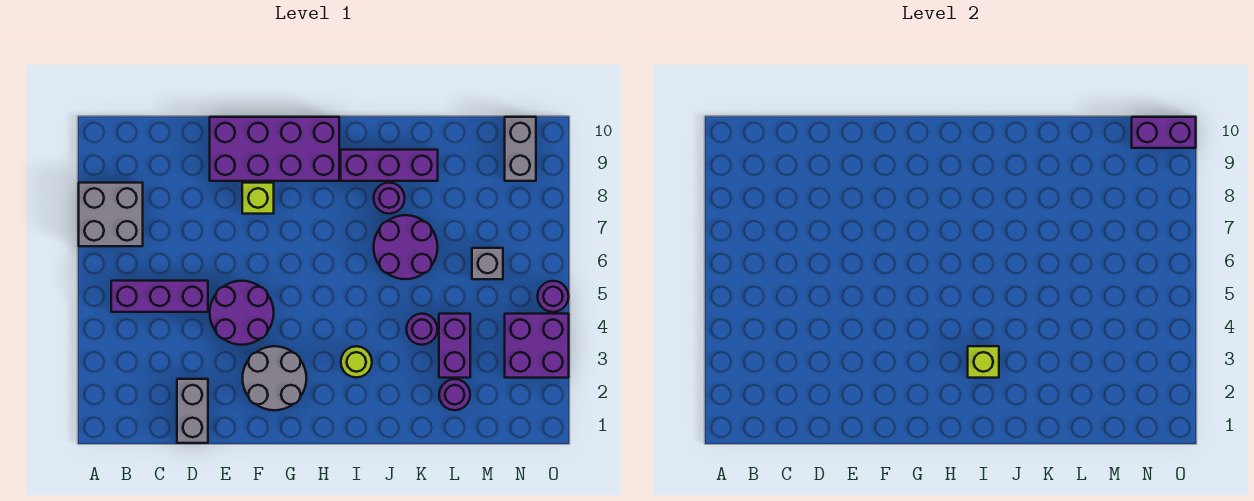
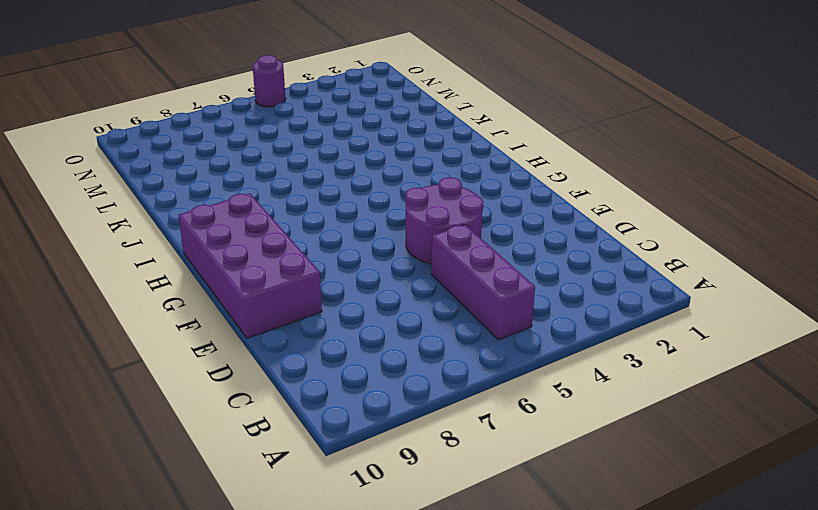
none -> grey brick A7:B8 level 1
none -> grey brick D1:D2 level 1
none -> grey round brick F2:G3 level 1

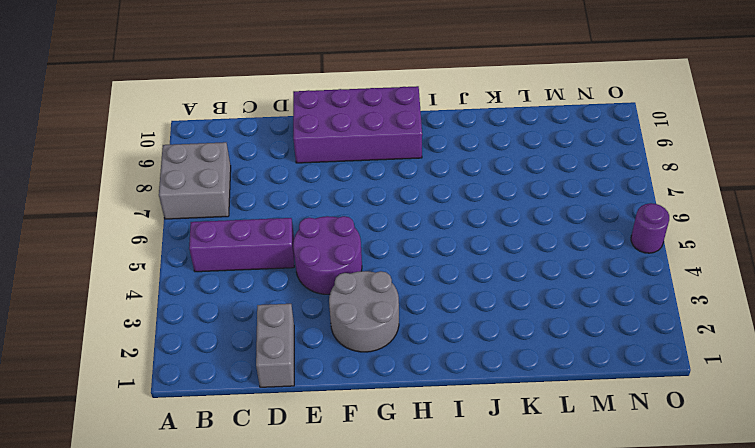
none -> lime brick F8 level 1
none -> lime round brick I3 level 1
none -> purple brick I9:K9 level 1

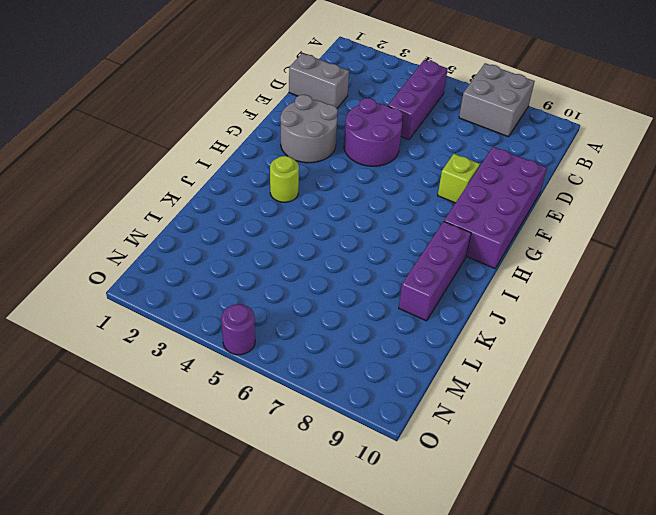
none -> purple round brick J6:K7 level 1
none -> purple round brick J8 level 1
none -> purple round brick K4 level 1

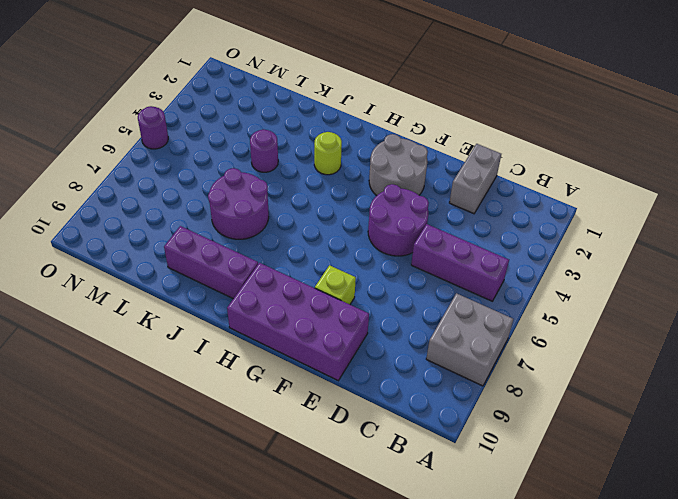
none -> purple round brick J8 level 1
none -> purple round brick L2 level 1
none -> purple brick L3:L4 level 1

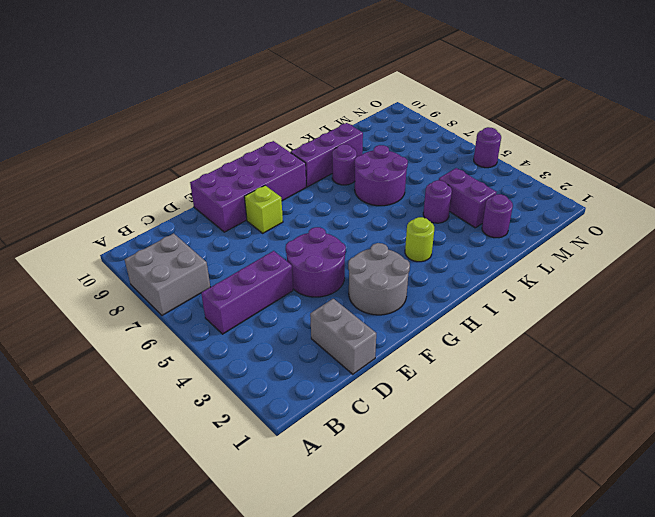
none -> grey brick M6 level 1
none -> purple brick N3:O4 level 1
none -> grey brick N9:N10 level 1

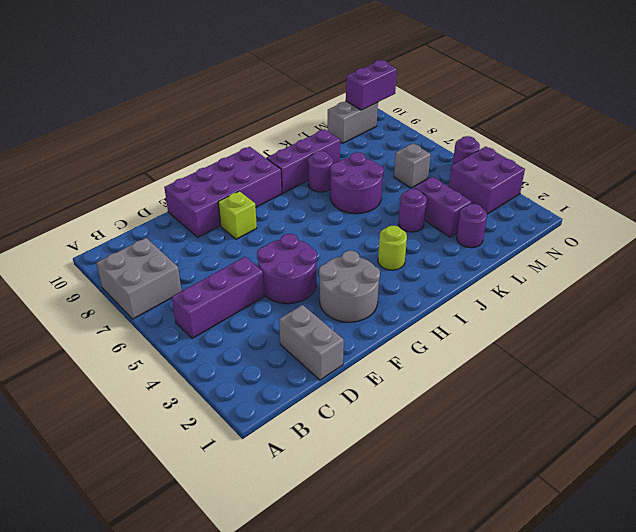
grey brick M10:N10 level 1 -> grey brick N9:N10 level 1
none -> lime brick I3 level 2

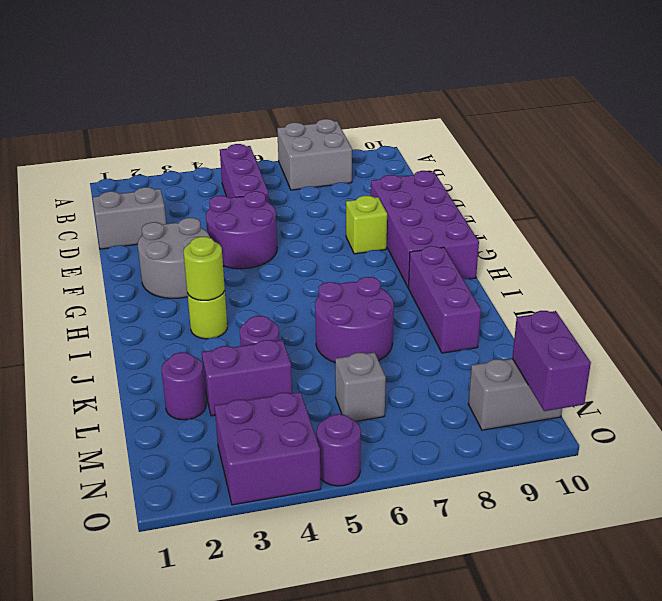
lime round brick I3 level 2 -> lime brick I3 level 2
none -> purple round brick J8 level 1

